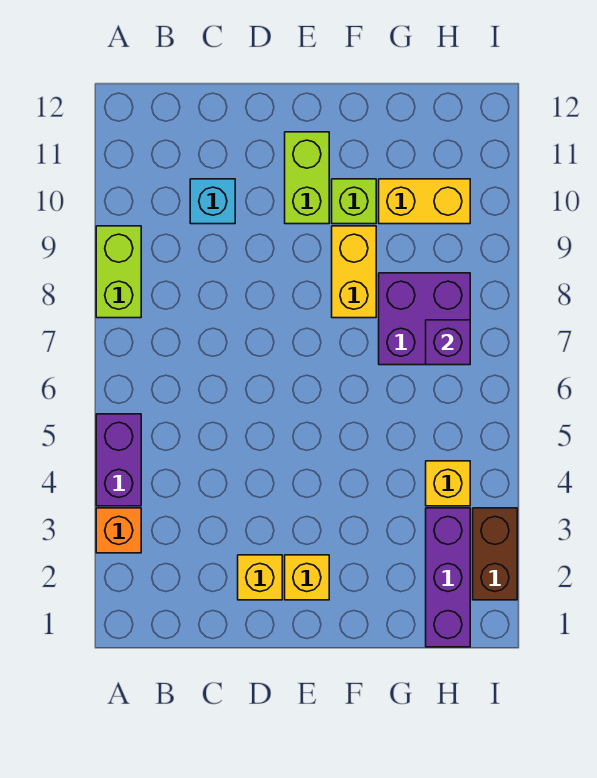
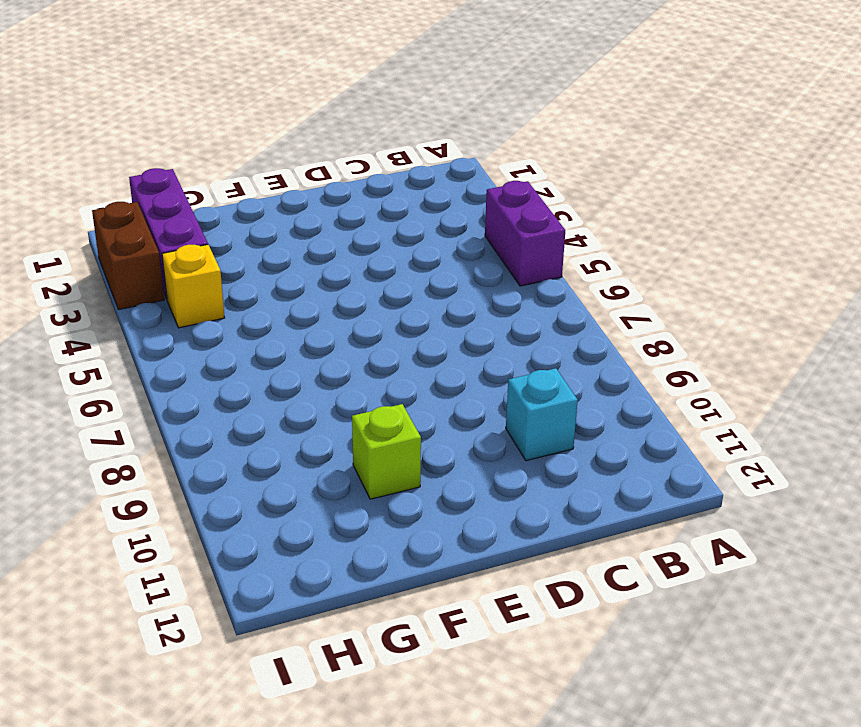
none -> orange brick A3 level 1
none -> lime brick A8:A9 level 1
none -> yellow brick D2 level 1

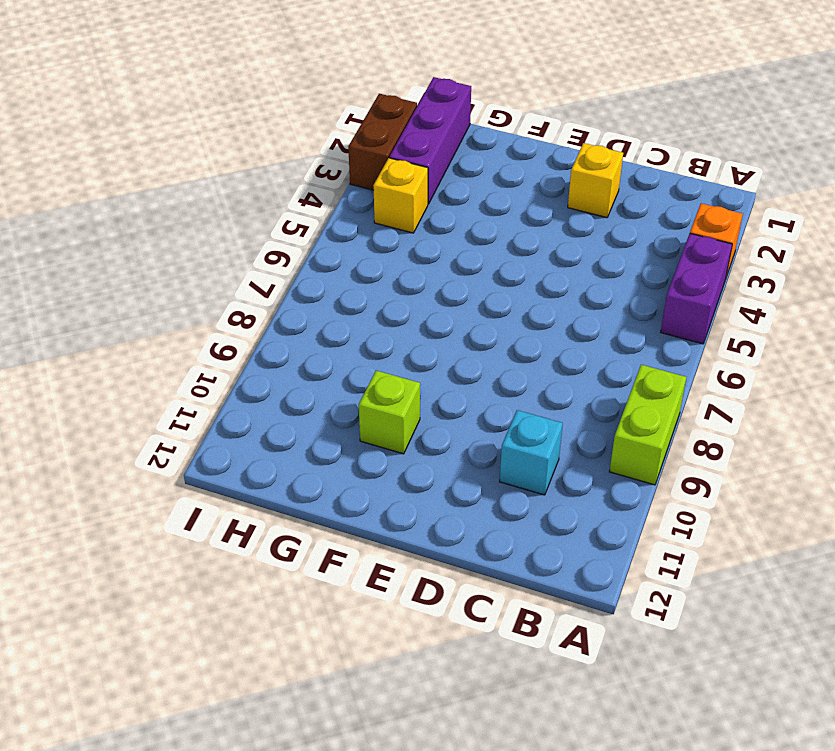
none -> yellow brick E2 level 1
none -> lime brick E10:E11 level 1
none -> yellow brick F8:F9 level 1

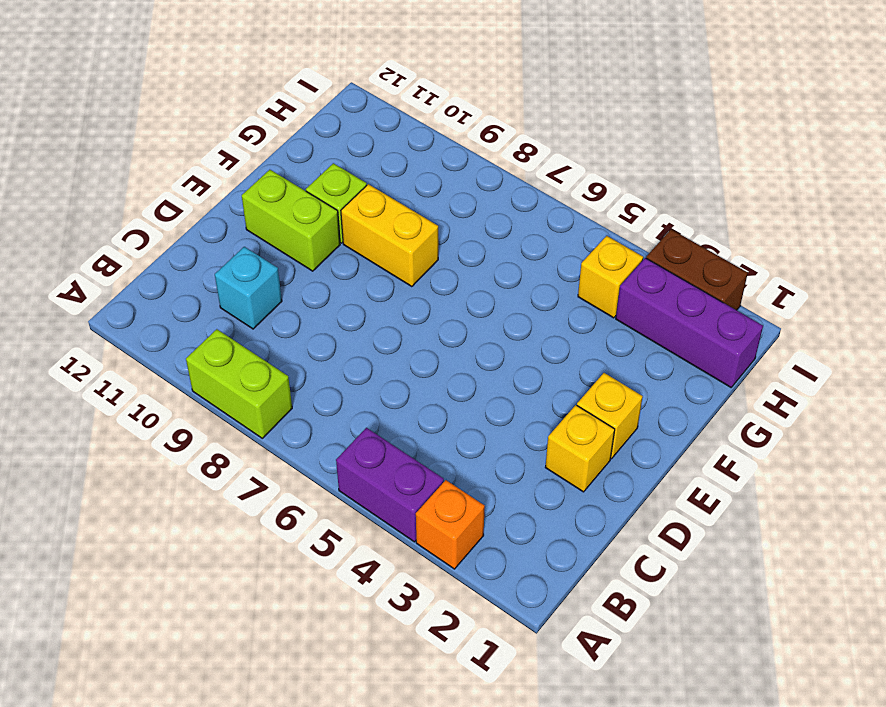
none -> purple brick G7:H8 level 1
none -> yellow brick G10:H10 level 1
none -> purple brick H7 level 2

